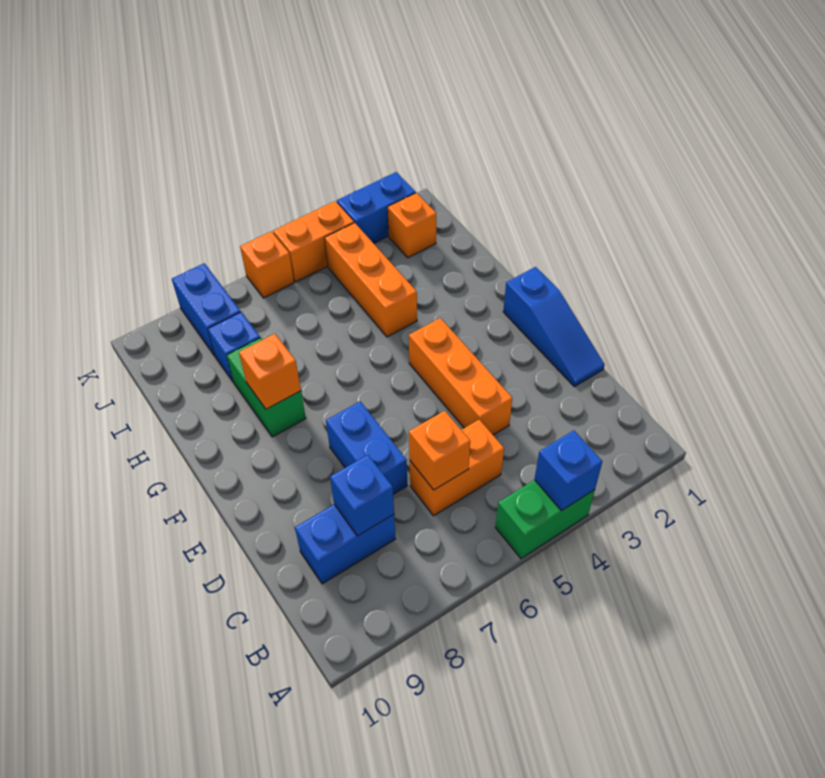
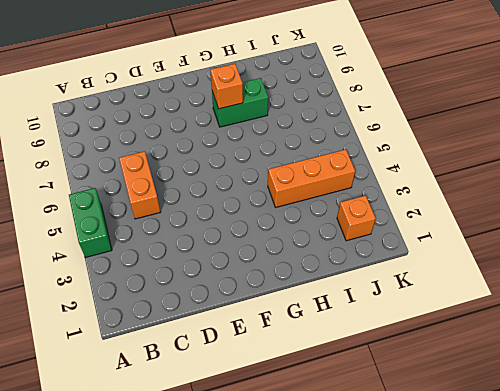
none -> blue brick C8:C9 level 1
none -> blue slope D1:F1 level 1 top F
none -> orange brick D4:F4 level 1

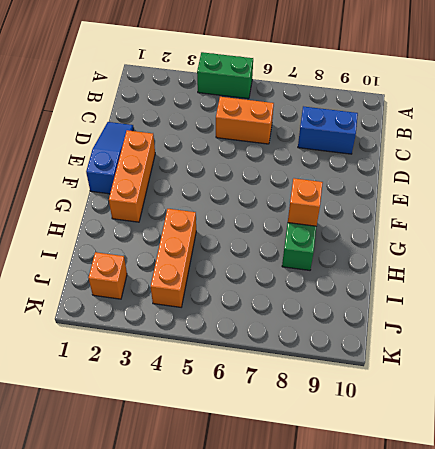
orange brick E2:G2 level 1 -> orange brick D4:F4 level 1
none -> blue brick D7:E7 level 1
none -> blue brick I8 level 1
none -> blue brick J8:K8 level 1

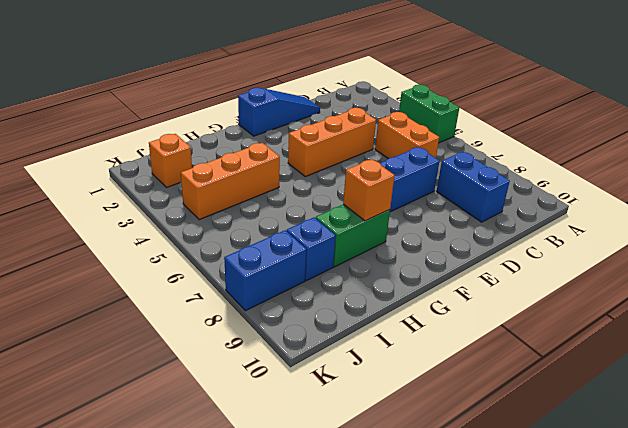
none -> blue brick K2:K3 level 1
none -> orange brick K4:K5 level 1
none -> orange brick K6 level 1

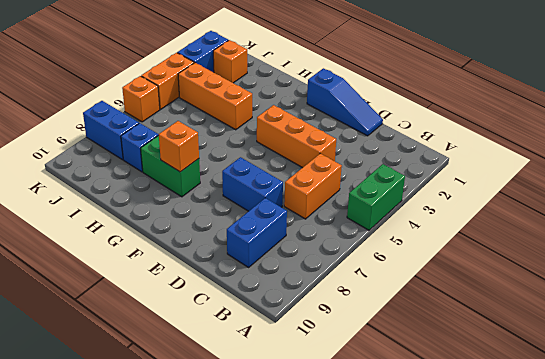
none -> blue brick A4 level 2
none -> orange brick C6 level 2
none -> blue brick C8 level 2

